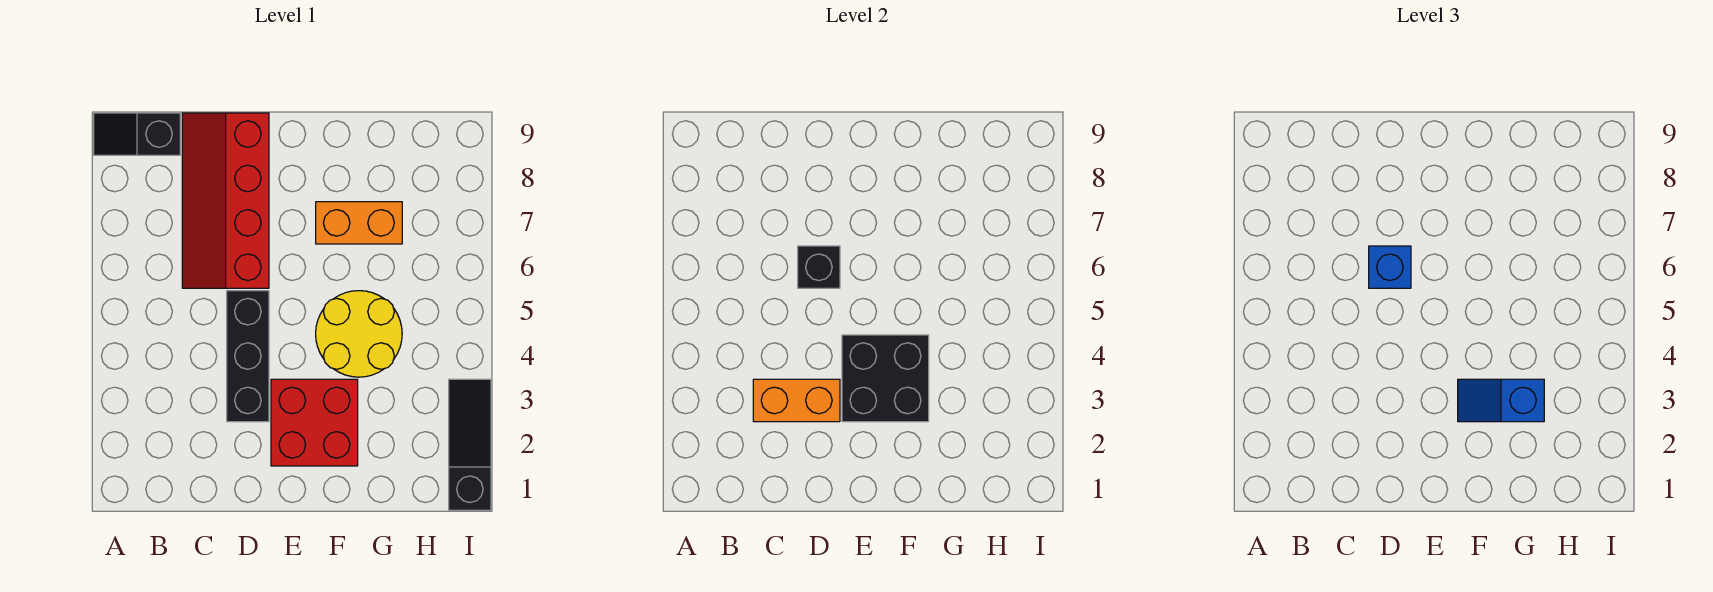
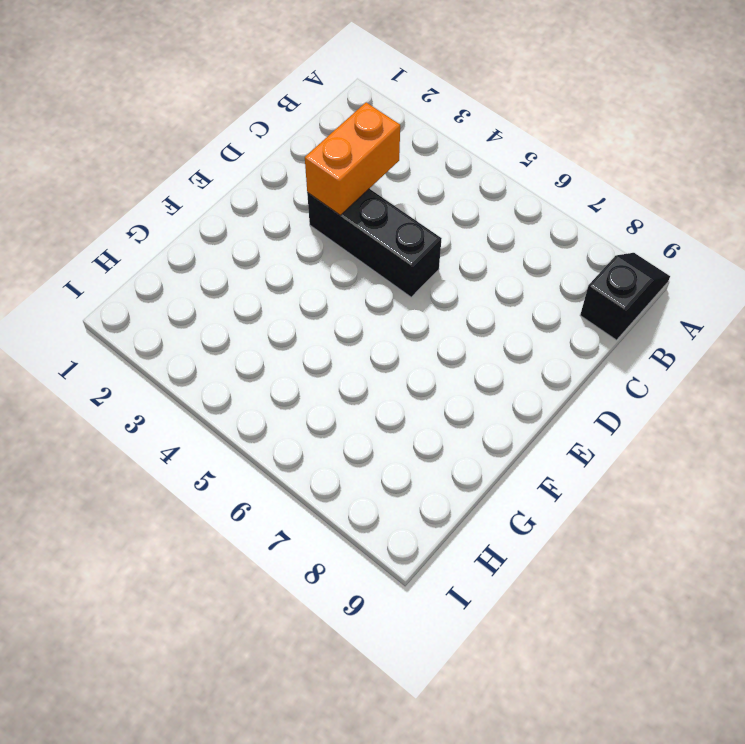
none -> red slope C6:D9 level 1 top D
none -> red brick E2:F3 level 1
none -> yellow round brick F4:G5 level 1

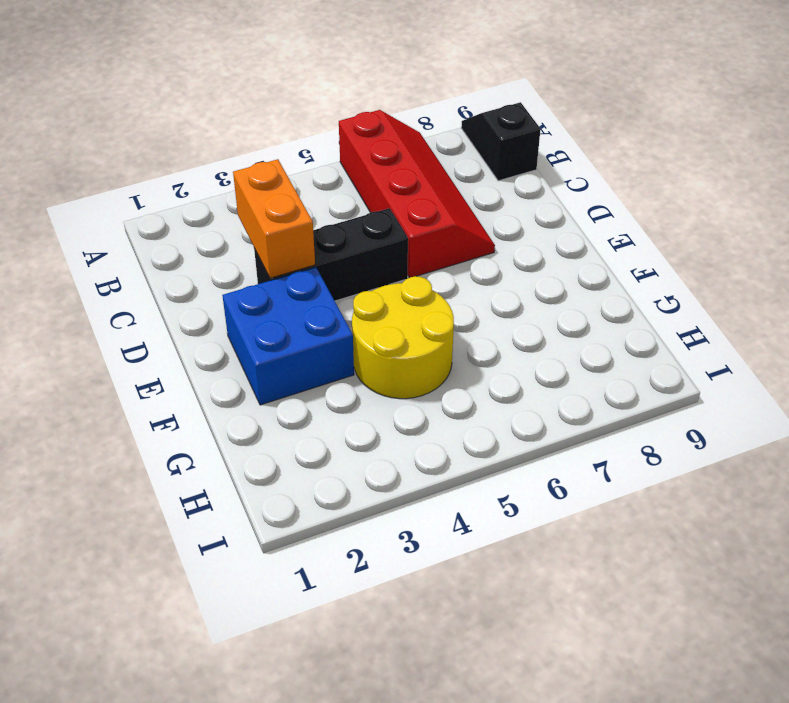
red slope A6:D7 level 1 top 6 -> red slope C6:D9 level 1 top D
blue brick E2:F3 level 1 -> red brick E2:F3 level 1
none -> orange brick F7:G7 level 1
none -> black slope I1:I3 level 1 top 1
none -> black brick D6 level 2

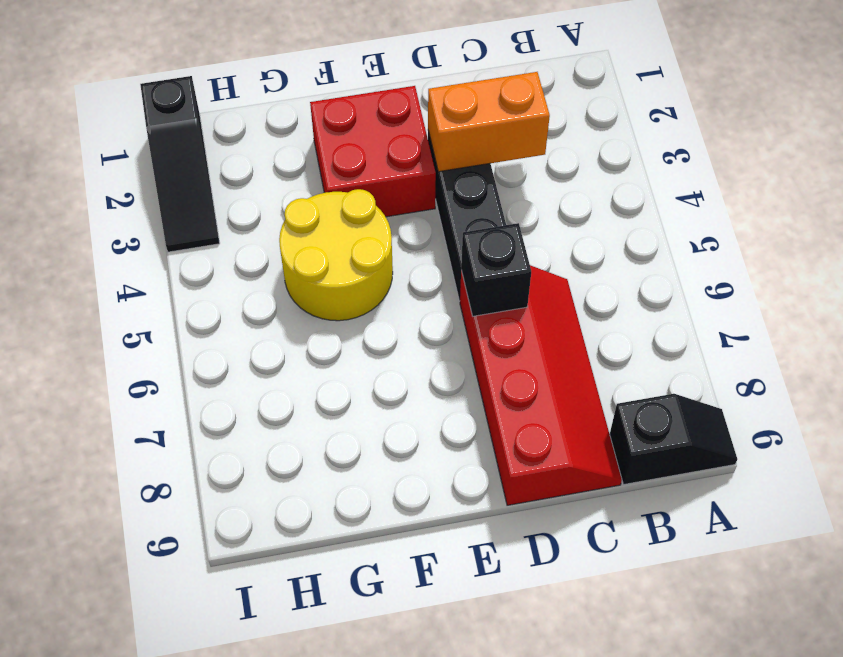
none -> orange brick F7:G7 level 1
none -> black brick E3:F4 level 2
none -> blue brick D6 level 3

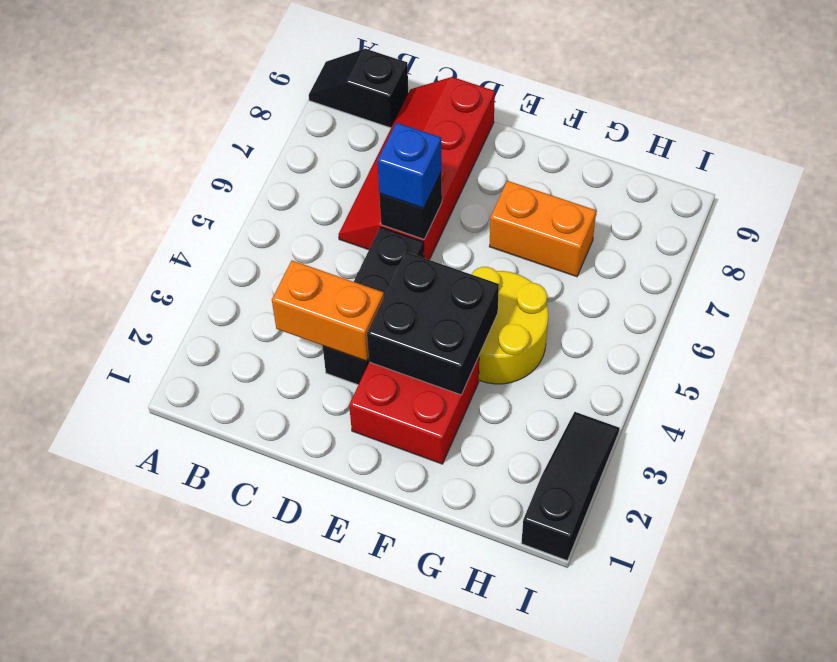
none -> blue slope F3:G3 level 3 top G

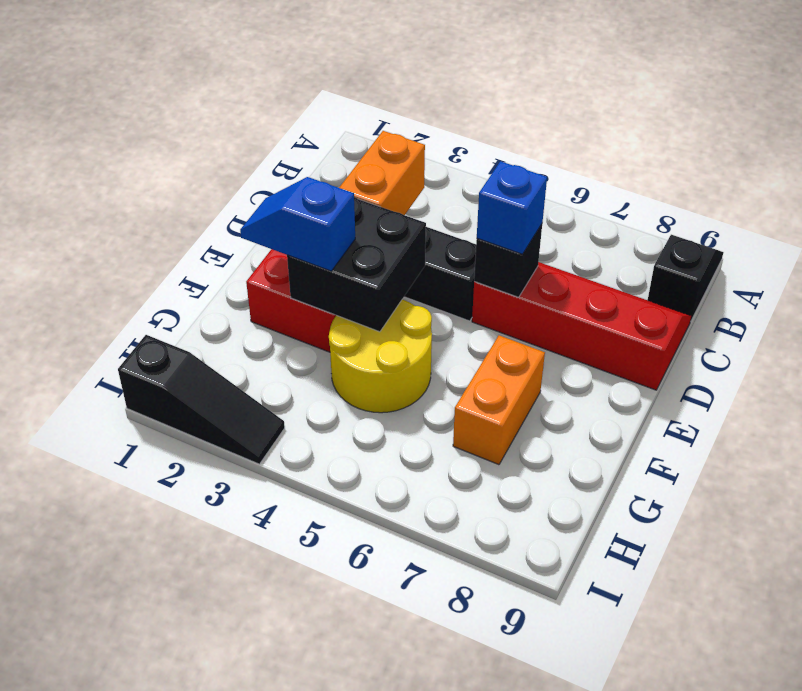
blue slope F2:F3 level 3 top 3 -> blue slope F3:G3 level 3 top G

